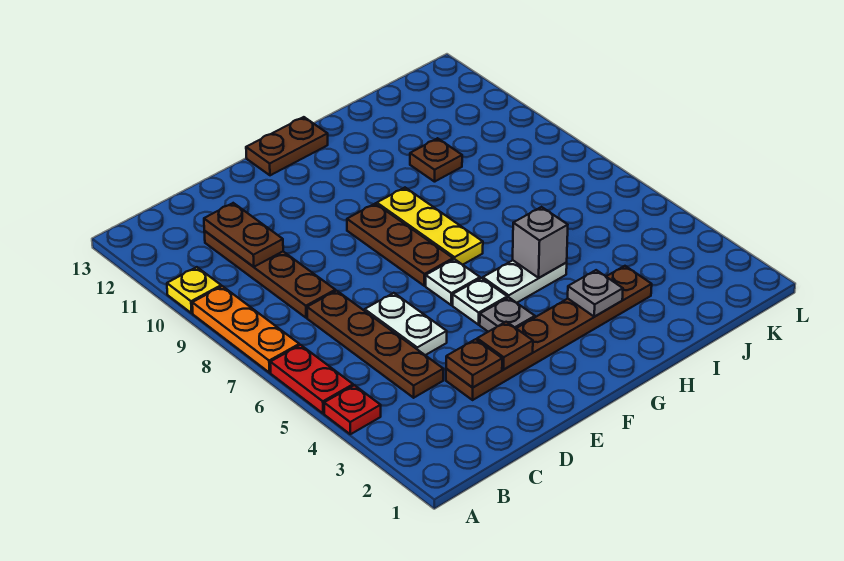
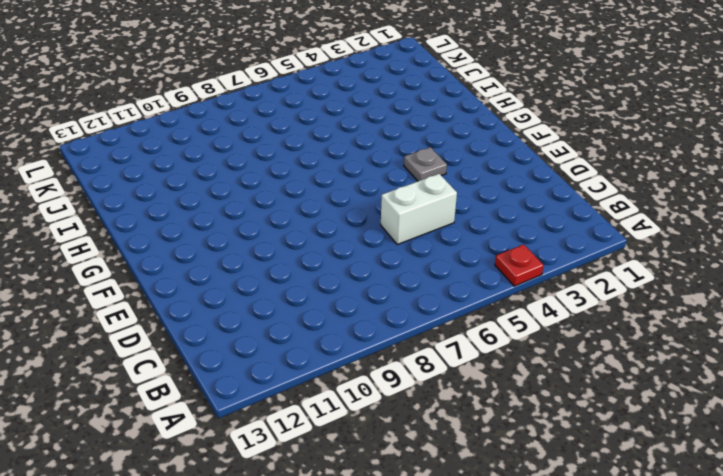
white brick D5:D6 level 1 -> white plate D5:D6 level 1
none -> red plate A5:A6 level 1
none -> orange plate A7:A9 level 1
none -> yellow plate A10 level 1

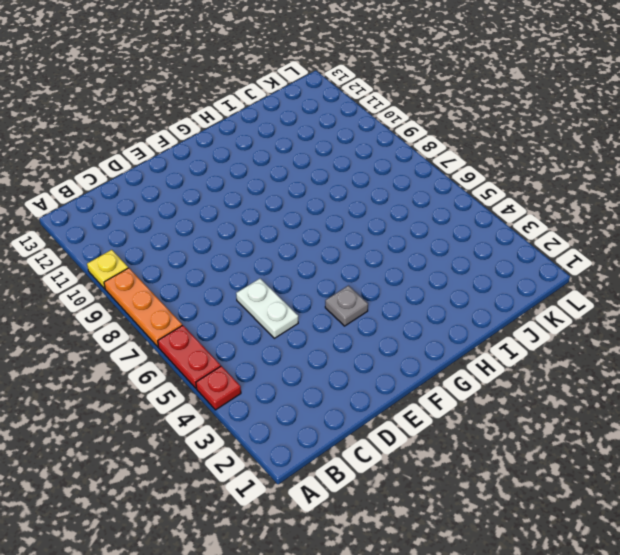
none -> brown plate C4:C7 level 1
none -> brown plate C8:C11 level 1
none -> brown plate D3:I3 level 1

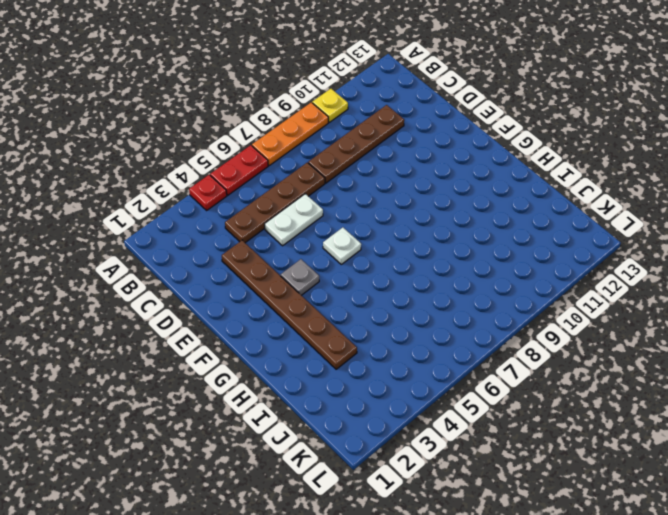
none -> white plate F5 level 1
none -> brown plate F7:F9 level 1
none -> brown plate F13:G13 level 1

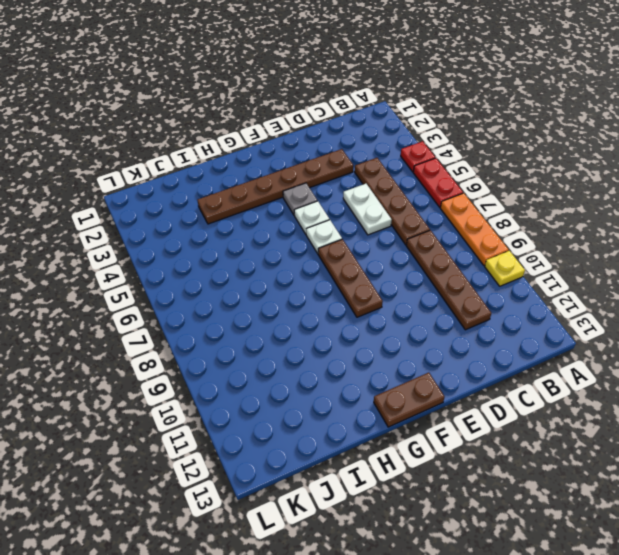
none -> white plate G5:H5 level 1
none -> yellow plate G7:G9 level 1
none -> brown plate I10 level 1

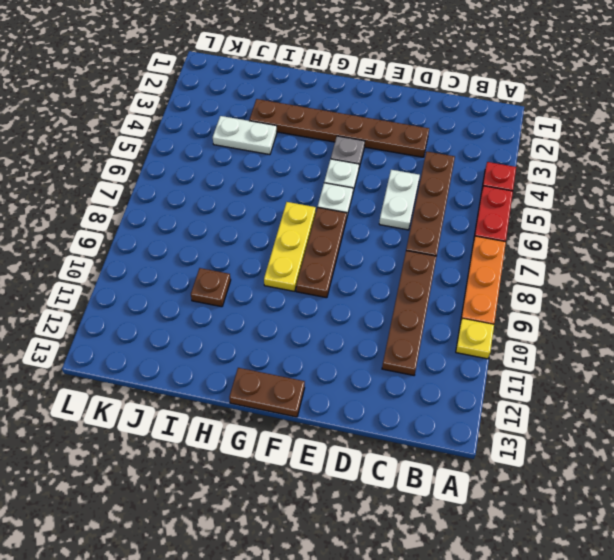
white plate I4:J4 level 1 -> white plate G5:H5 level 1
none -> brown plate C10:C11 level 2
none -> brown plate D3 level 2
none -> brown plate E3 level 2

